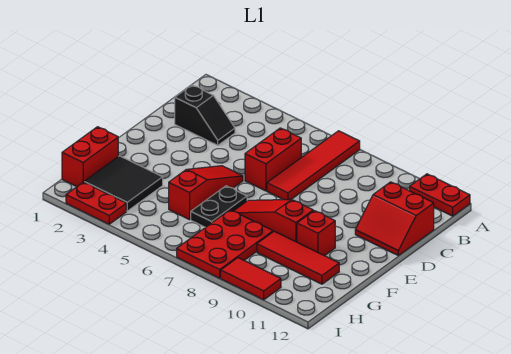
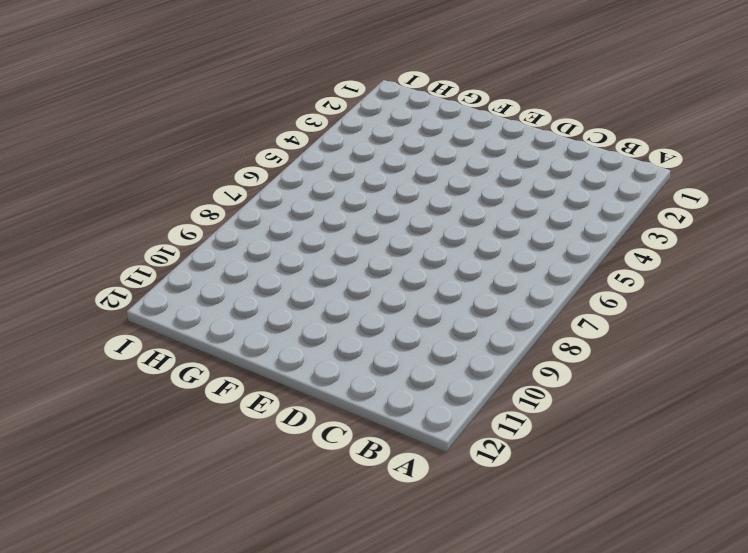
none -> red tile A7:D7 level 1
none -> red plate A11:A12 level 1
none -> black slope C2:C3 level 1 top 2

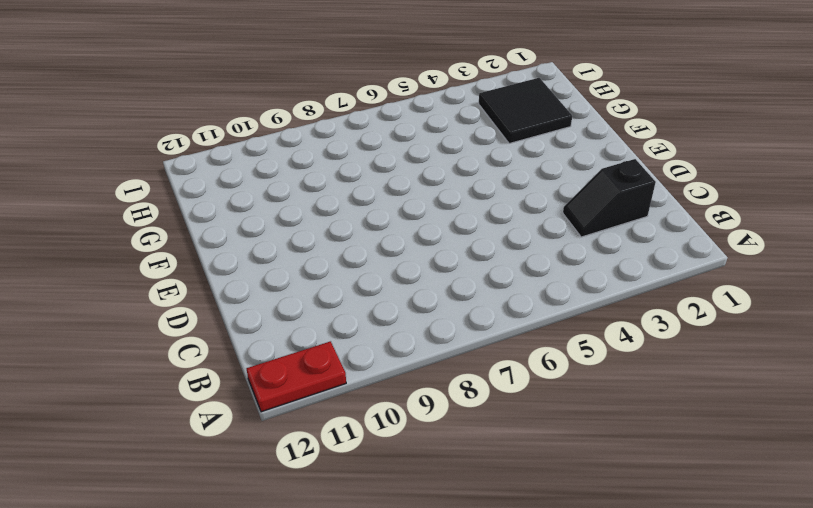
none -> red tile A7:D7 level 1
none -> red brick C6:D6 level 1
none -> red slope C11:D12 level 1 top C

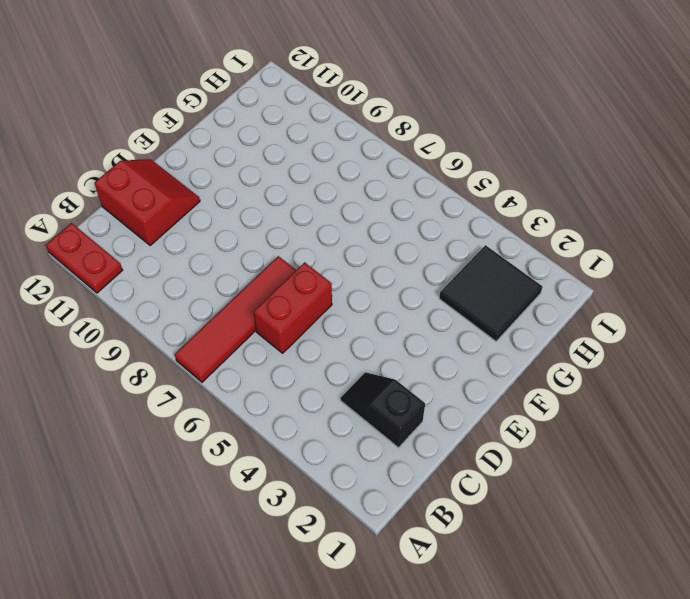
none -> red slope E5:G5 level 1 top G
none -> black plate F6:G6 level 1
none -> red slope F7:F9 level 1 top 9

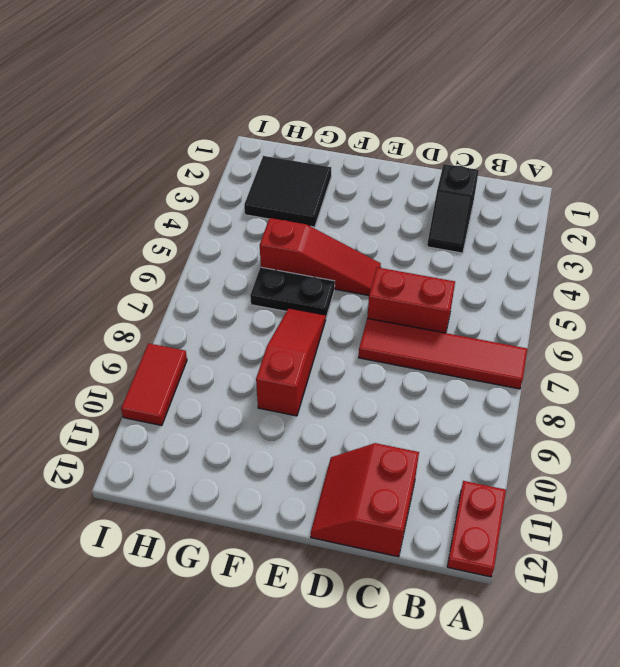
none -> red brick F10 level 1
none -> red brick G1:H1 level 1
none -> red plate G7:I8 level 1

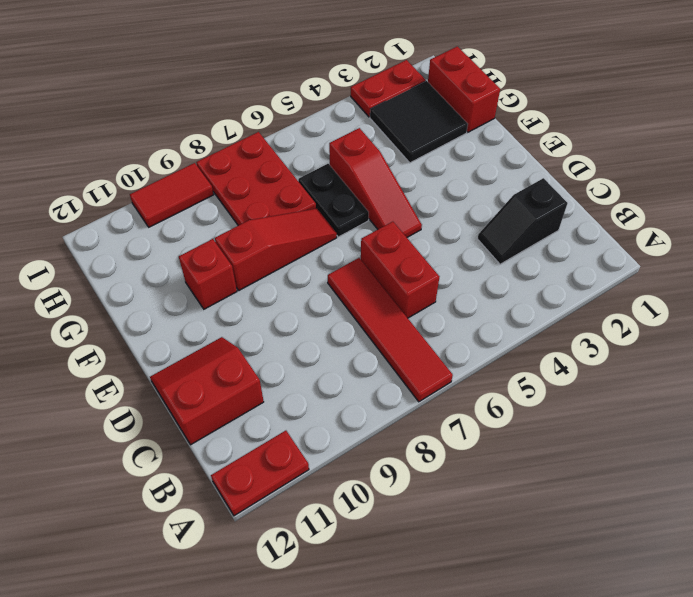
none -> red tile G9:G11 level 1

